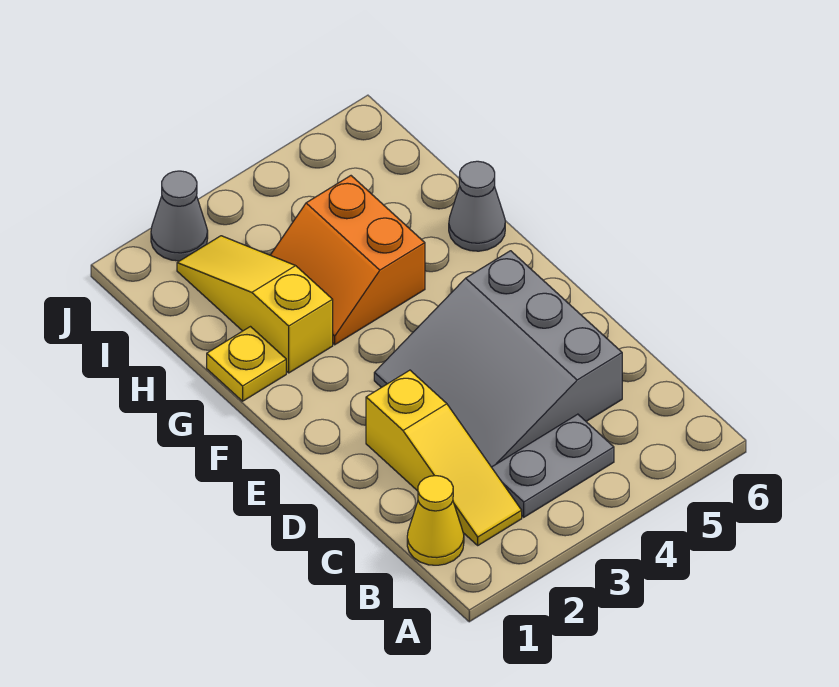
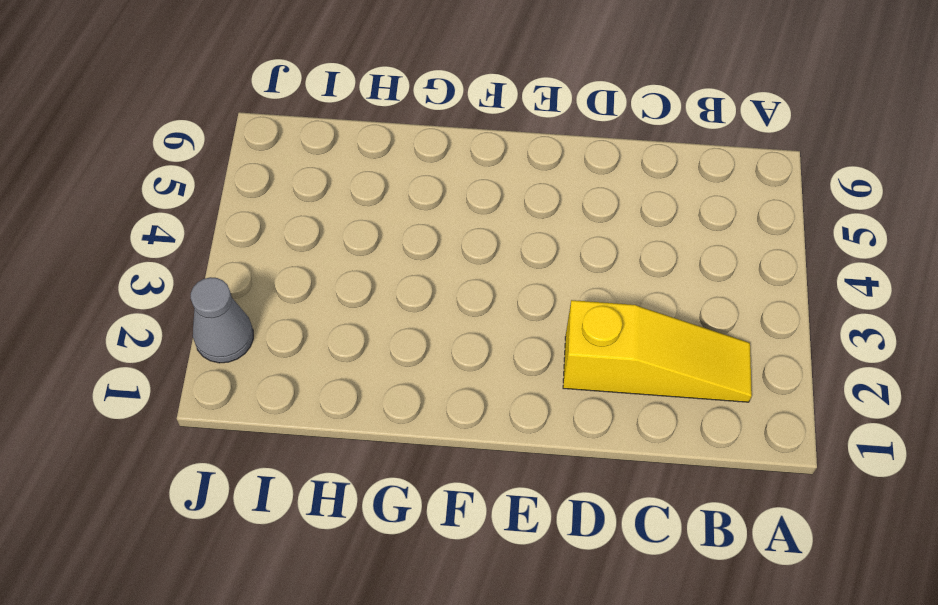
none -> yellow cone B1 level 1
none -> grey plate B3:B4 level 1

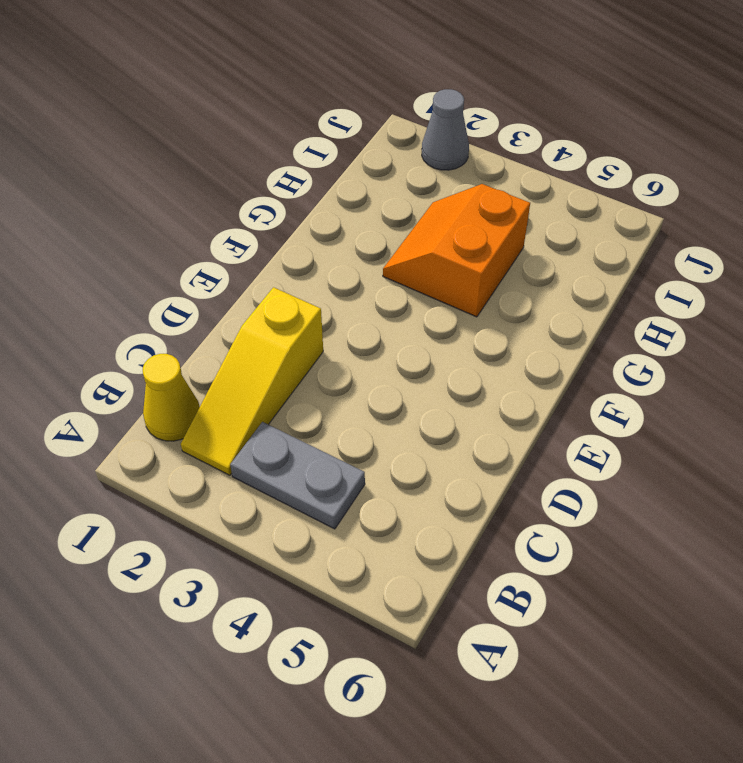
none -> grey slope C3:E5 level 1 top 5
none -> yellow plate G1 level 1

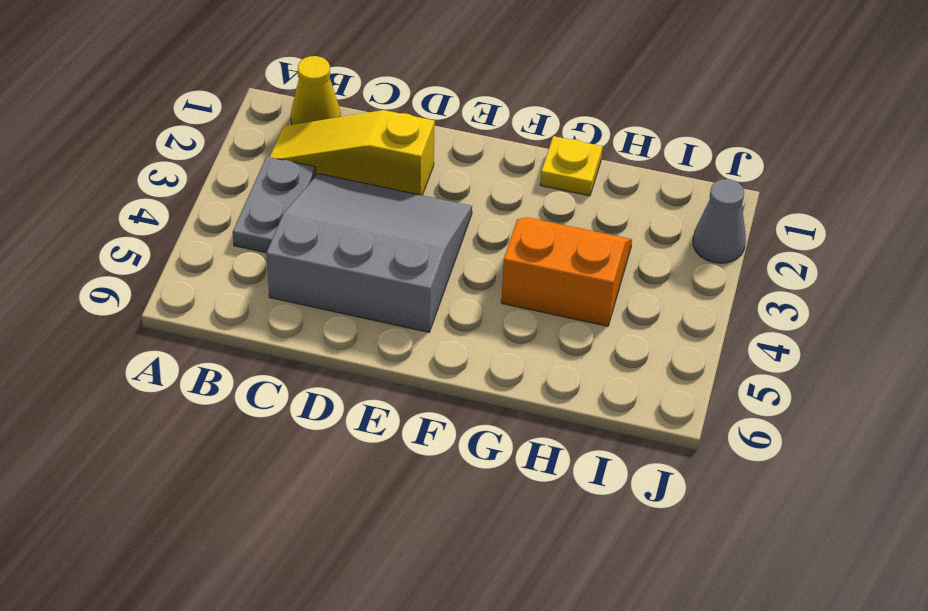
none -> yellow slope G2:I2 level 1 top G
none -> grey cone G6 level 1

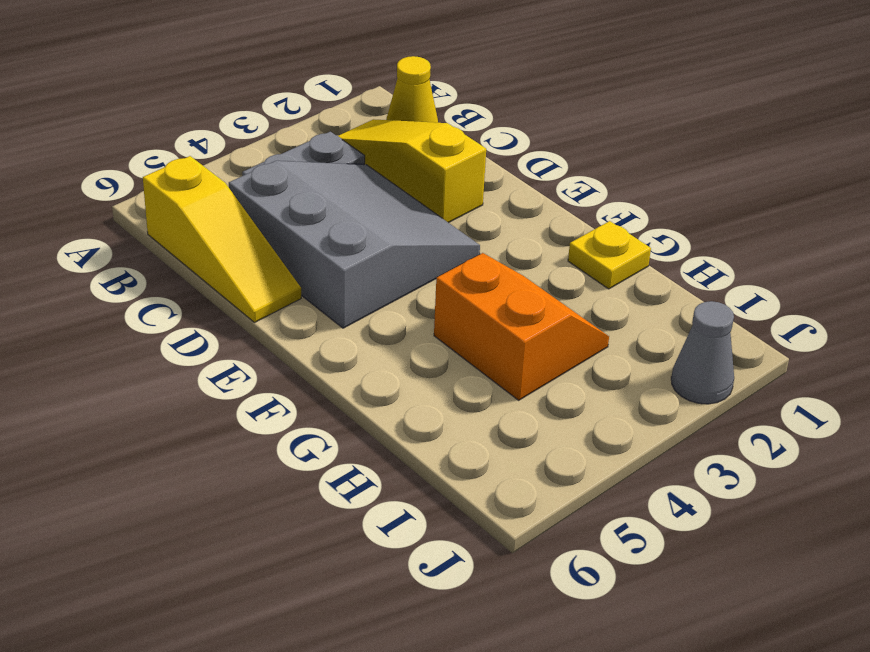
yellow slope B6:D6 level 1 top B -> yellow slope G2:I2 level 1 top G
none -> grey cone G6 level 1

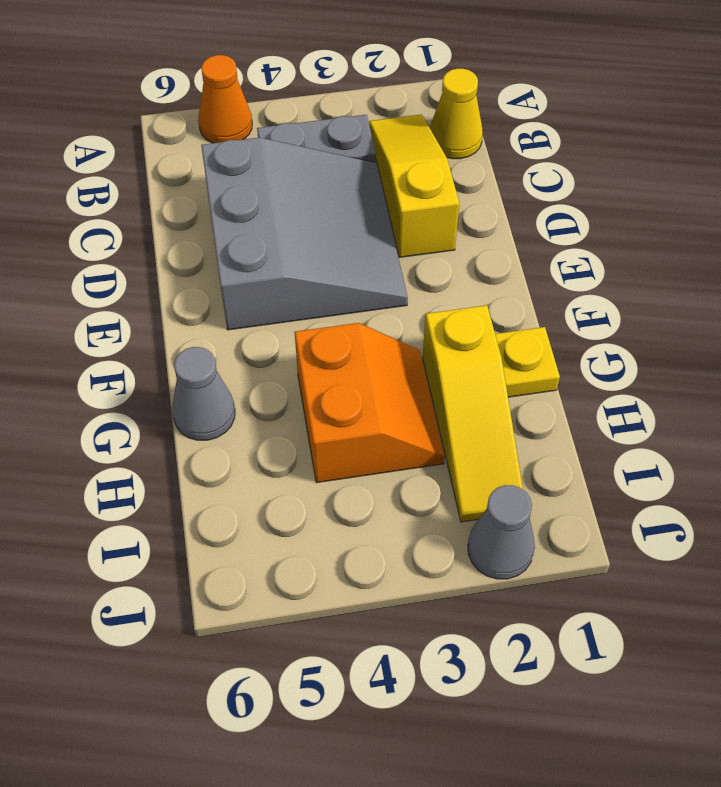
orange cone A5 level 1 -> none

